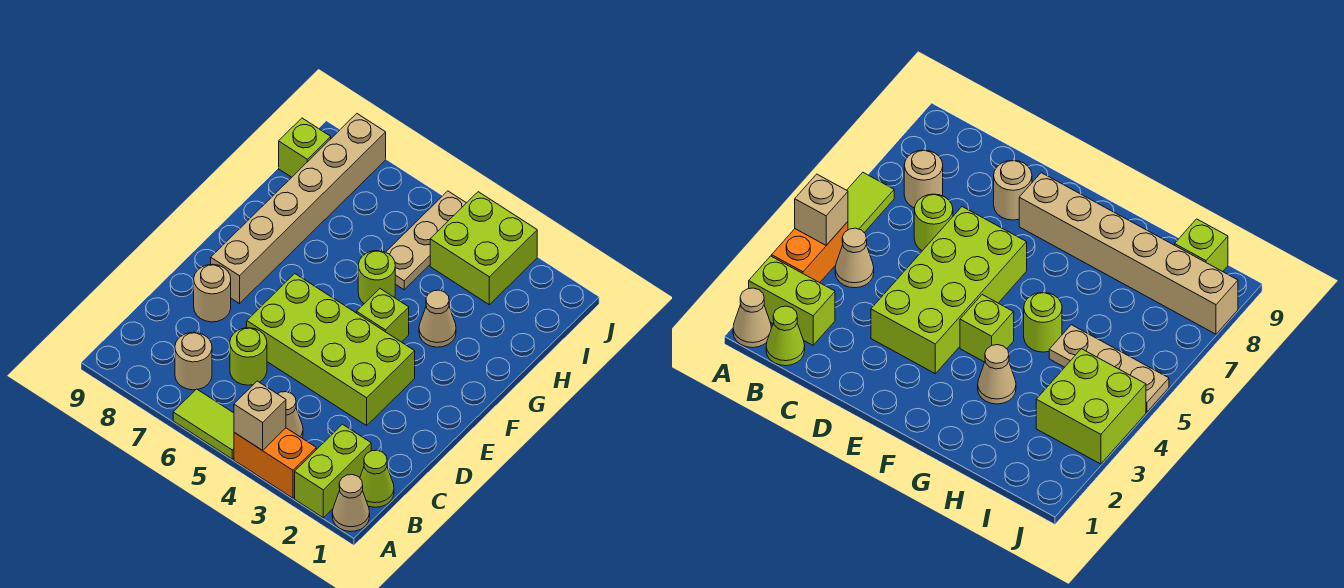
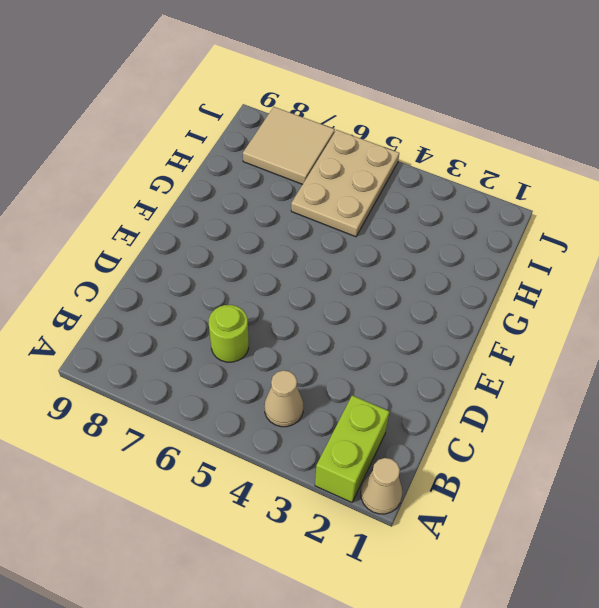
tan plate H5:J6 level 1 -> tan plate H5:J5 level 1
tan tile I7:J8 level 1 -> tan brick E8:J8 level 1
none -> orange brick A3:A4 level 1
none -> lime tile A5:A6 level 1
none -> lime cone B1 level 1

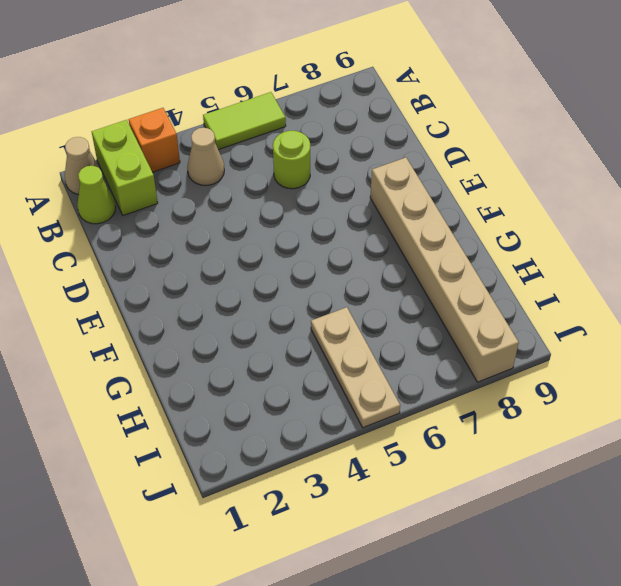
orange brick A3 level 1 -> orange brick A3:A4 level 1
none -> tan round brick B7 level 1
none -> lime brick D3:E6 level 1
none -> tan round brick D8 level 1

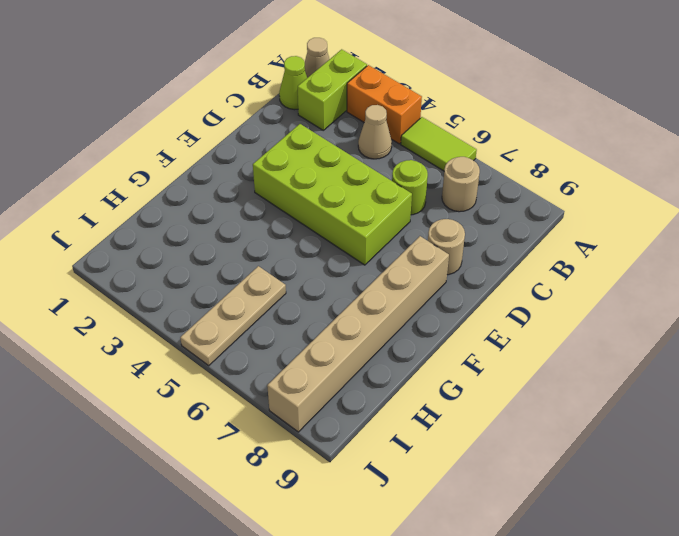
none -> lime brick F4 level 1
none -> tan cone G3 level 1
none -> lime round brick G5 level 1

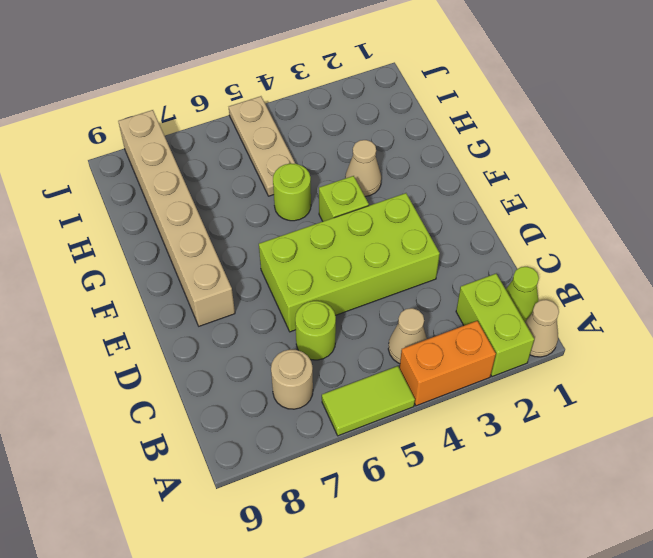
none -> tan round brick D8 level 1
none -> lime brick I3:J4 level 1
none -> lime brick I9 level 1

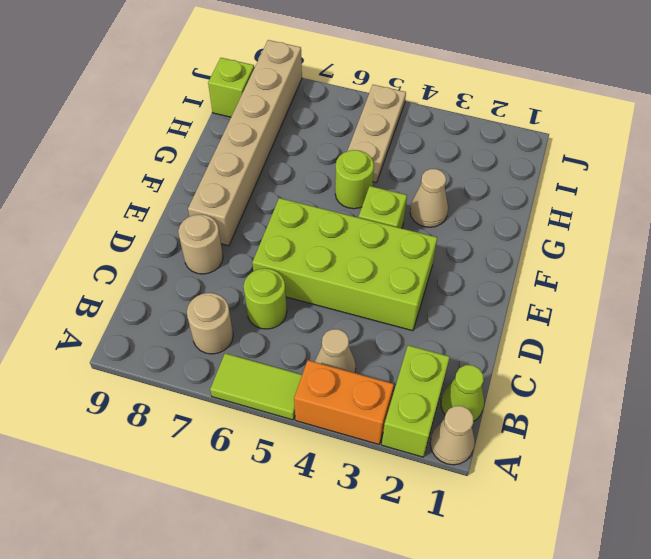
none -> lime brick I3:J4 level 1
none -> tan brick A4 level 2

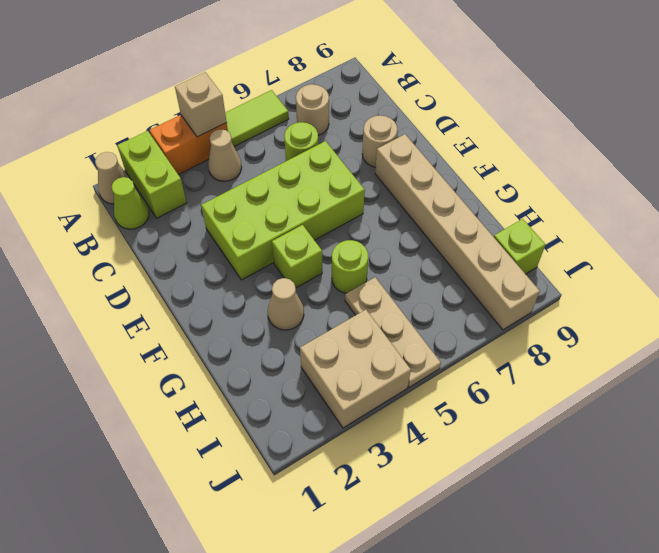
tan brick I3:J4 level 1 -> lime brick I3:J4 level 1

